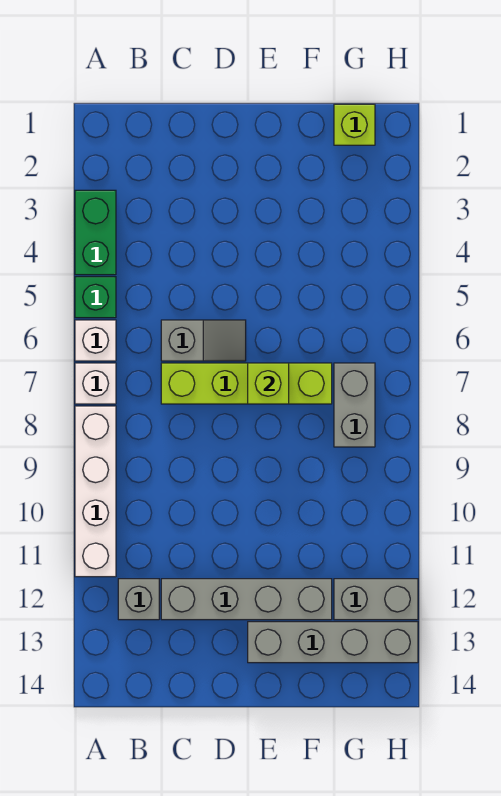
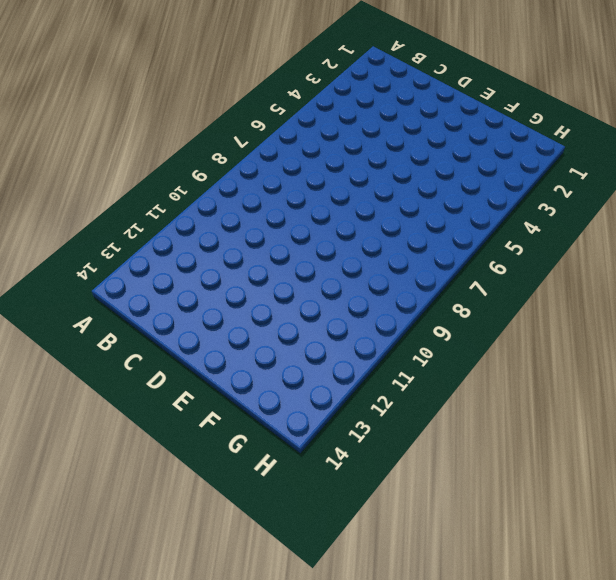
none -> green brick A3:A4 level 1
none -> green brick A5 level 1
none -> white brick A6 level 1

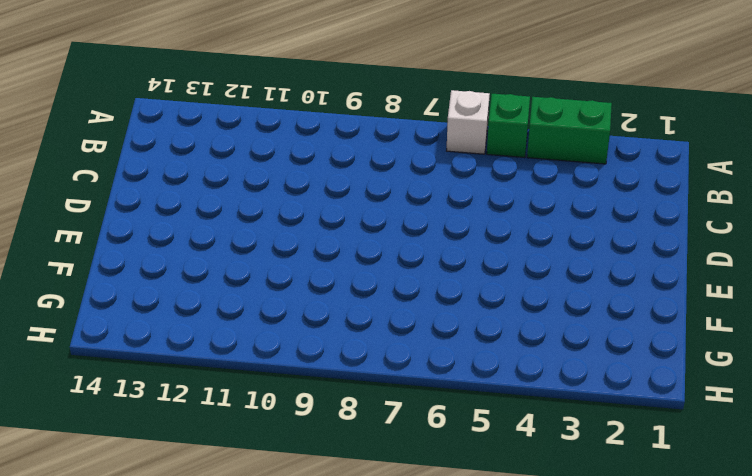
none -> white brick A7 level 1
none -> white brick A8:A11 level 1
none -> grey brick B12 level 1

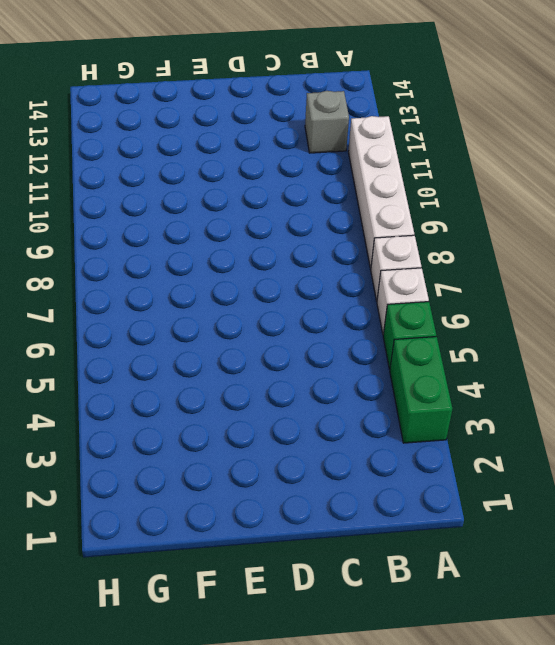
none -> grey slope C6:D6 level 1 top C
none -> lime brick C7:F7 level 1
none -> grey brick C12:F12 level 1

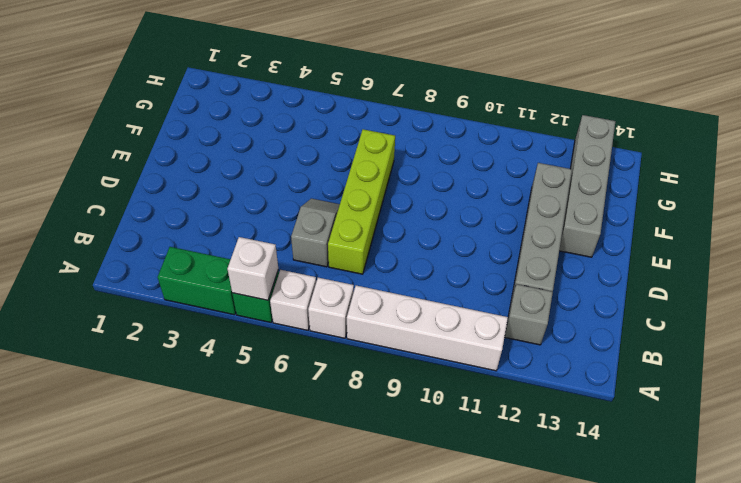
white brick A5 level 2 -> none
none -> lime brick G1 level 1
none -> grey brick G7:G8 level 1
none -> grey brick G12:H12 level 1

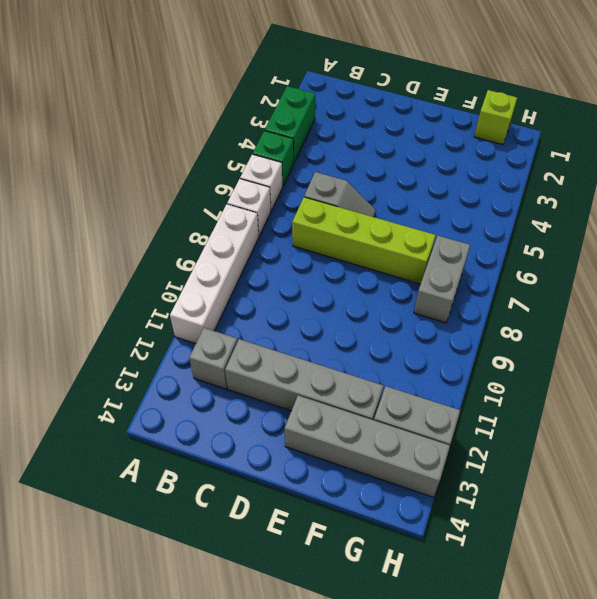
none -> lime brick E7 level 2

